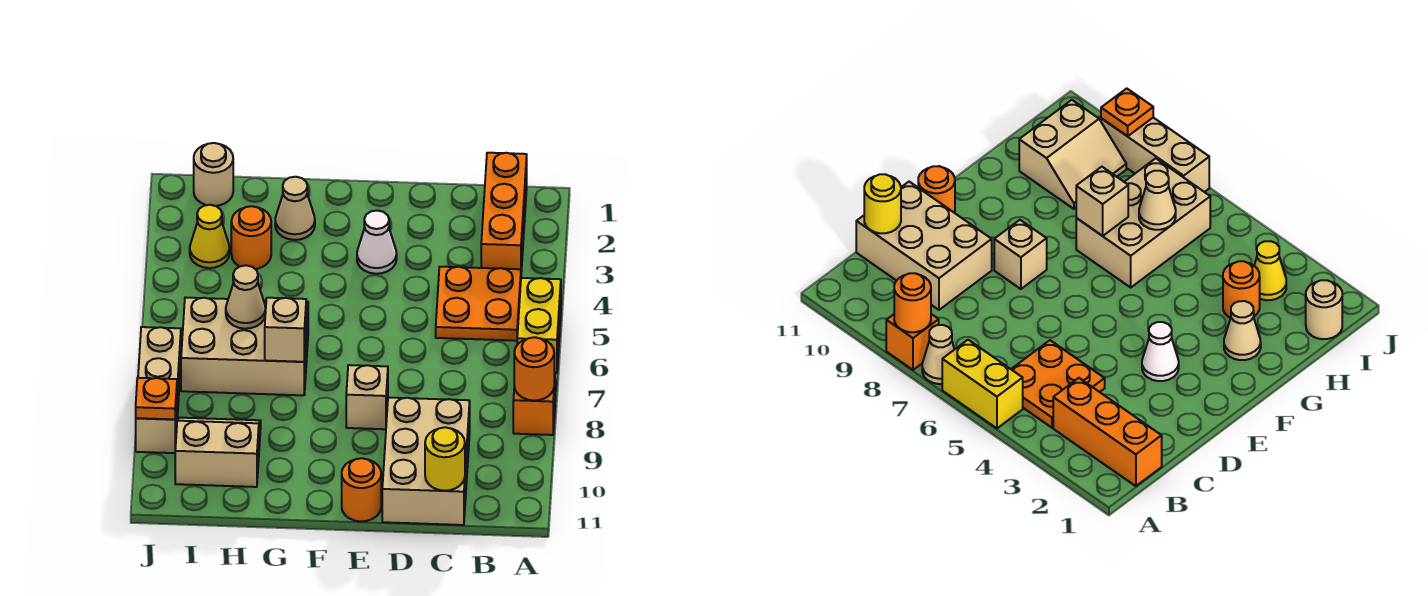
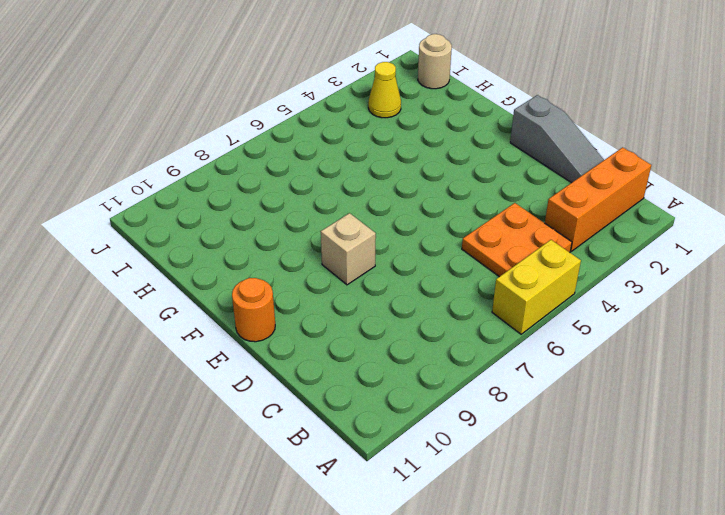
grey slope C1:E1 level 1 top E -> none
none -> tan cone A7 level 1
none -> orange brick A8 level 1
none -> tan brick C9:D11 level 1

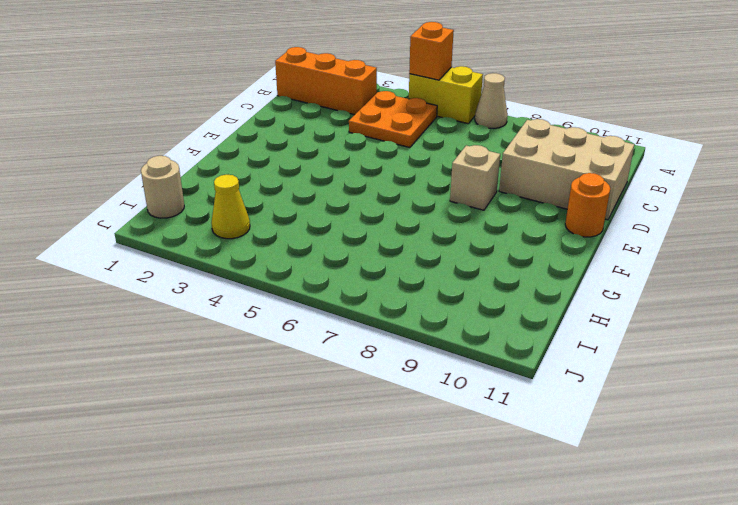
orange brick A5 level 2 -> orange brick A8 level 1
none -> white cone E3 level 1
none -> tan cone G2 level 1
none -> tan brick G6:I7 level 1

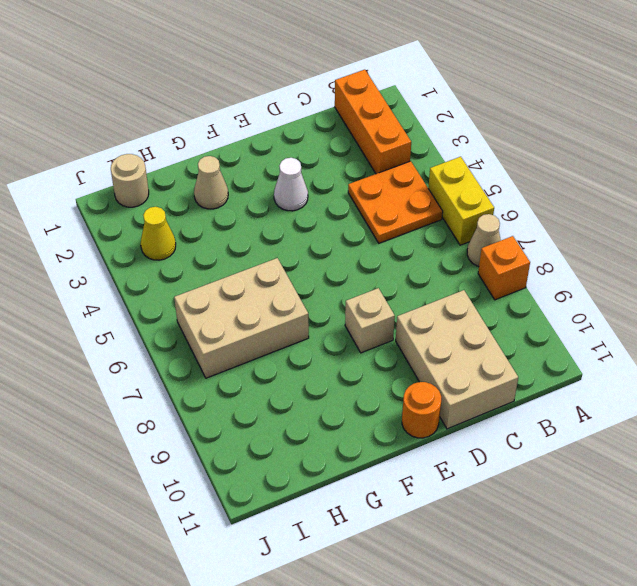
none -> orange round brick H3 level 1
none -> tan slope H9:I10 level 1 top 10
none -> tan brick J7:J9 level 1

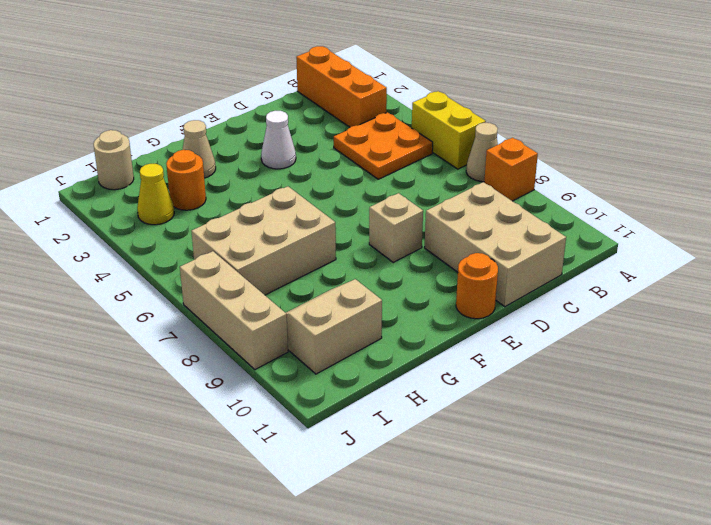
none -> orange round brick A8 level 2
none -> yellow round brick C11 level 2
none -> tan brick G7 level 2

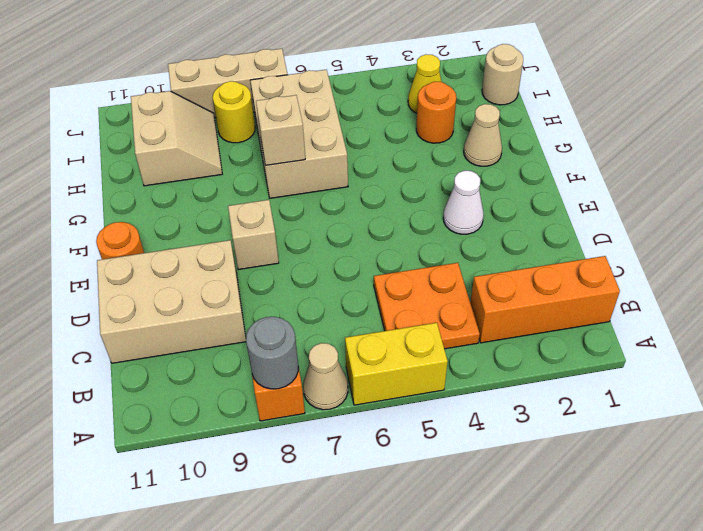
grey round brick A8 level 2 -> orange round brick A8 level 2
yellow round brick I8 level 1 -> yellow round brick C11 level 2
none -> tan cone H6 level 2
none -> orange plate J9 level 2

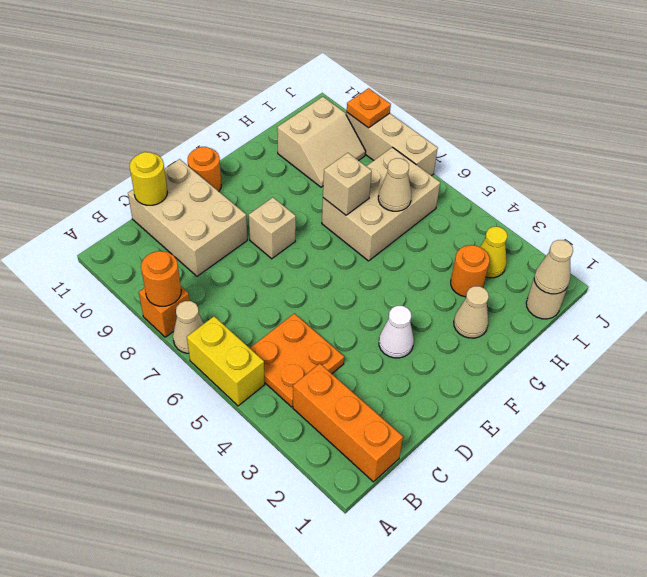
tan cone I1 level 2 -> none

